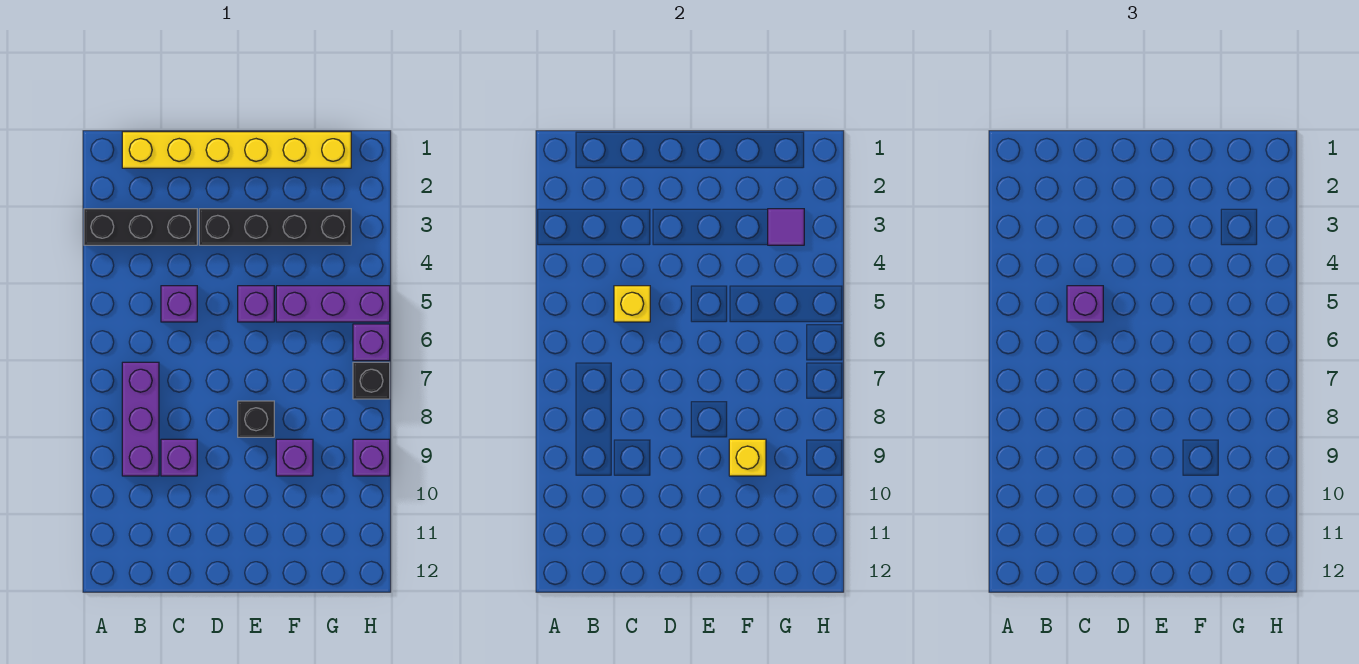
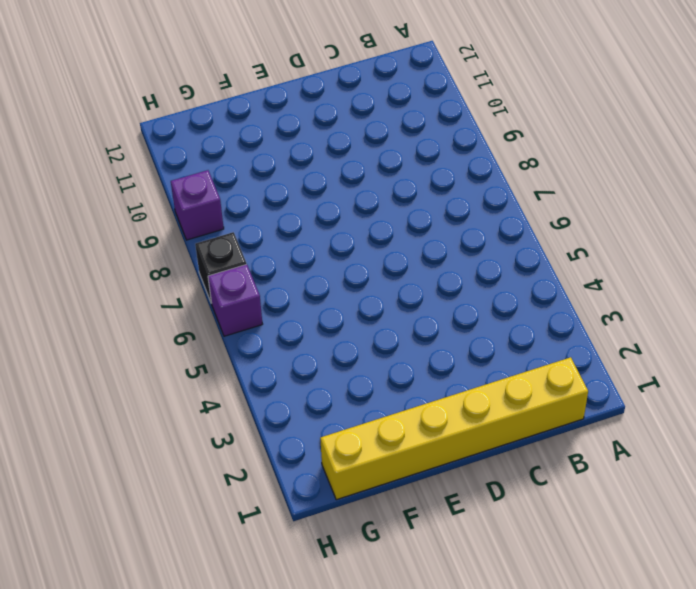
none -> black brick A3:C3 level 1
none -> purple brick B7:B9 level 1
none -> purple brick C5 level 1

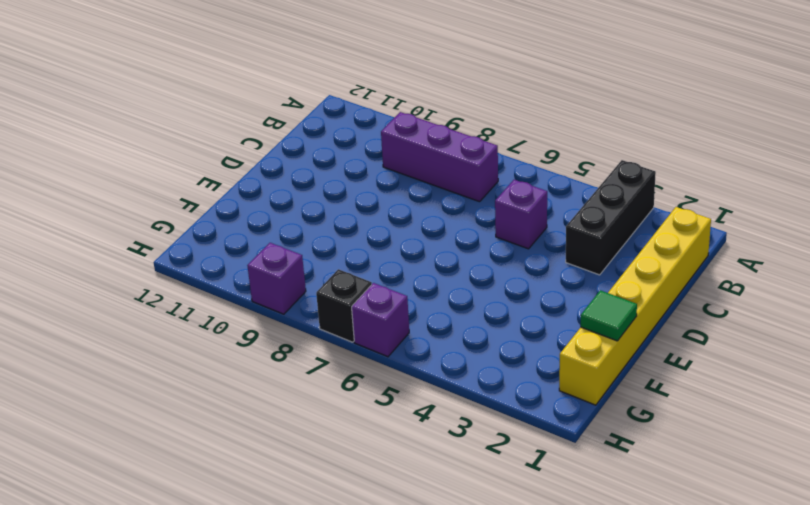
green tile F1 level 2 -> none
none -> purple brick C9 level 1
none -> black brick D3:G3 level 1
none -> purple brick E5 level 1

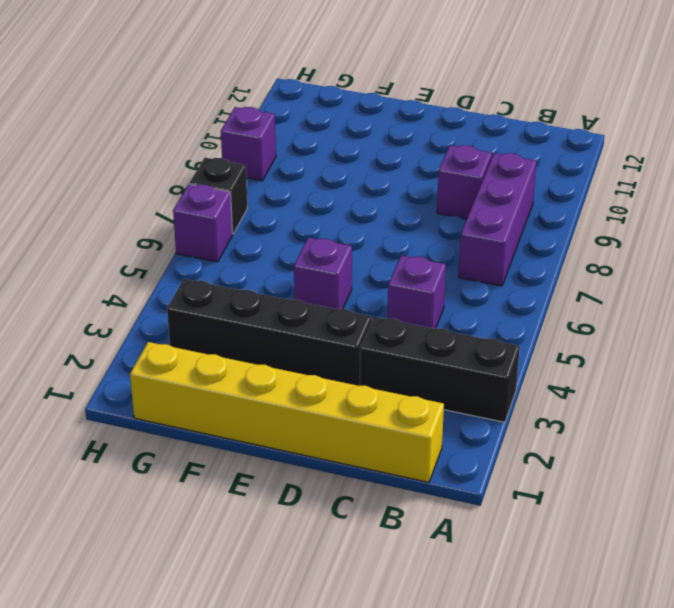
none -> black brick E8 level 1
none -> purple brick F5:H5 level 1
none -> purple brick F9 level 1

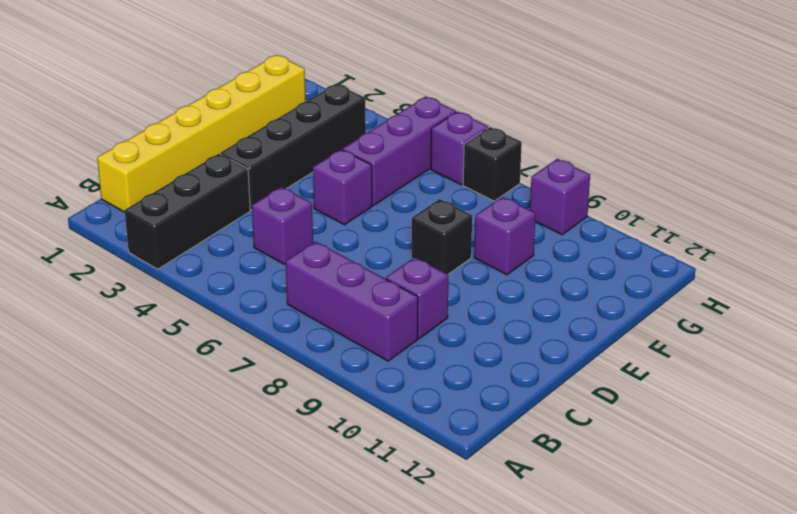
none -> yellow brick C5 level 2
none -> yellow brick F9 level 2
none -> purple tile G3 level 2

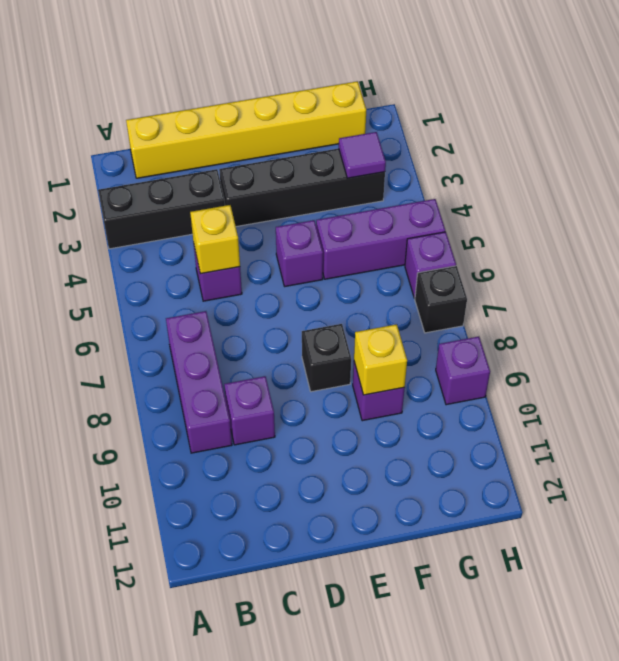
none -> purple brick C5 level 3

